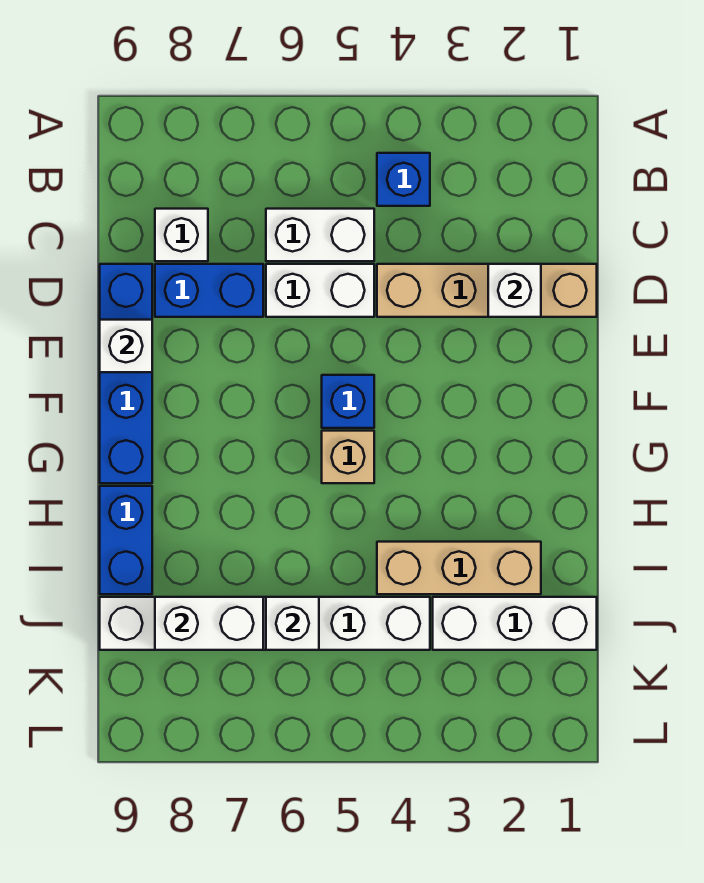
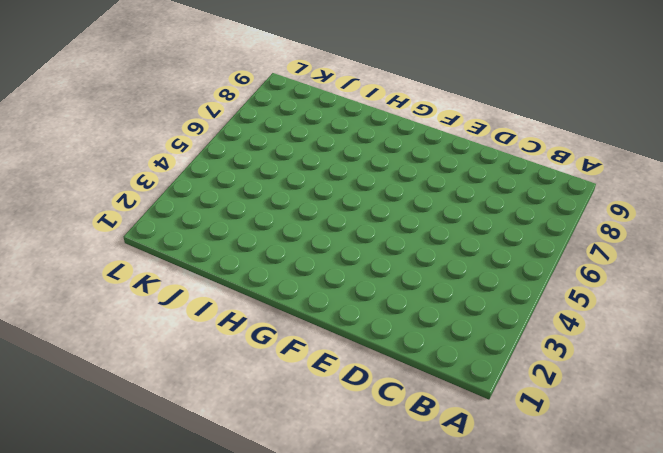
none -> blue brick B4 level 1
none -> white brick C5:C6 level 1
none -> white brick C8 level 1

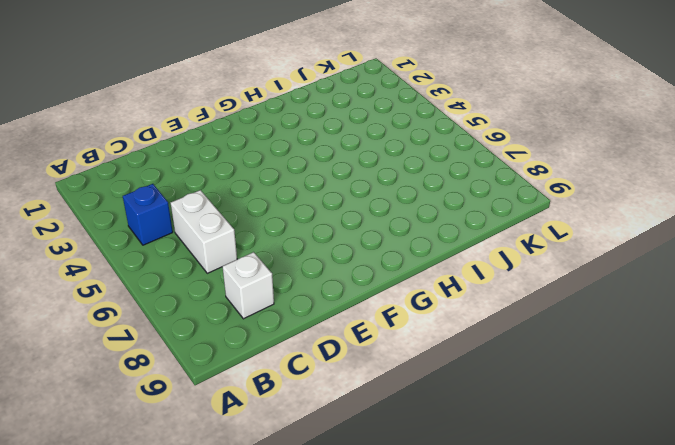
none -> tan brick D1:D4 level 1
none -> white brick D5:D6 level 1
none -> blue brick D7:D8 level 1

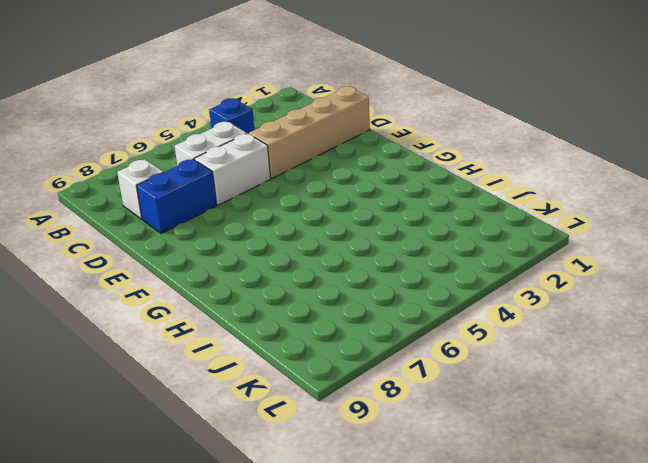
none -> blue brick D9:G9 level 1
none -> blue brick F5 level 1
none -> tan brick G5 level 1

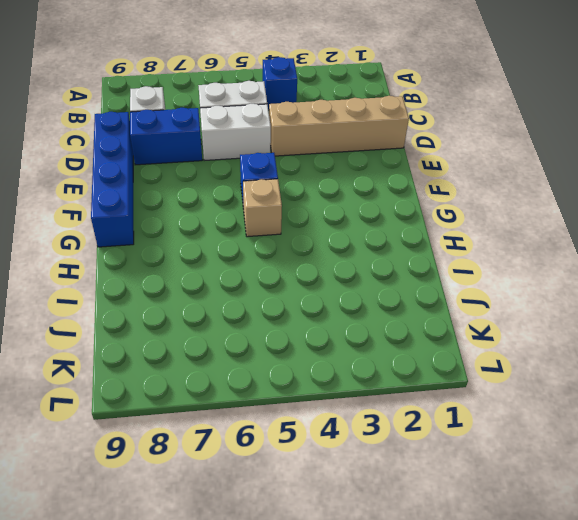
none -> blue brick H9:I9 level 1
none -> tan brick I2:I4 level 1
none -> white brick J1:J3 level 1

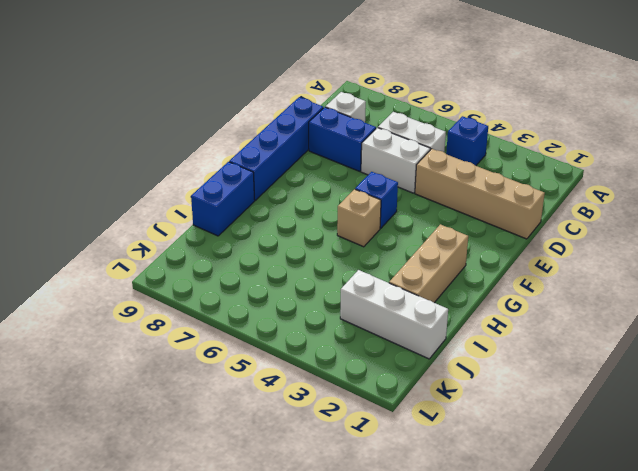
tan brick G2:I2 level 1 -> tan brick I2:I4 level 1
none -> white brick J4:J9 level 1
none -> white brick D2 level 2
none -> white brick E9 level 2

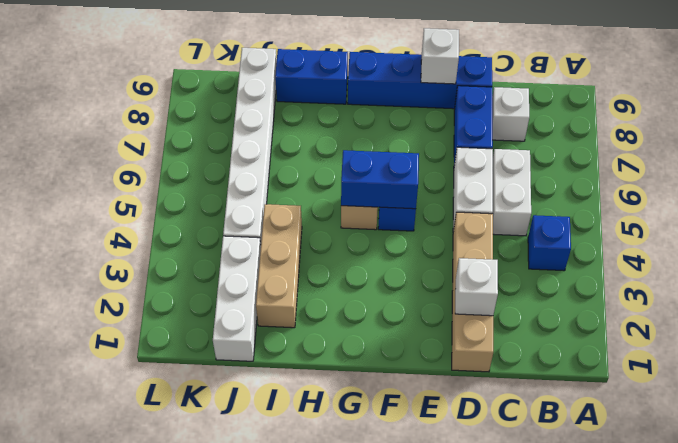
blue brick F5:G5 level 2 -> none
none -> white brick J6 level 2
none -> white brick J7:J8 level 2

